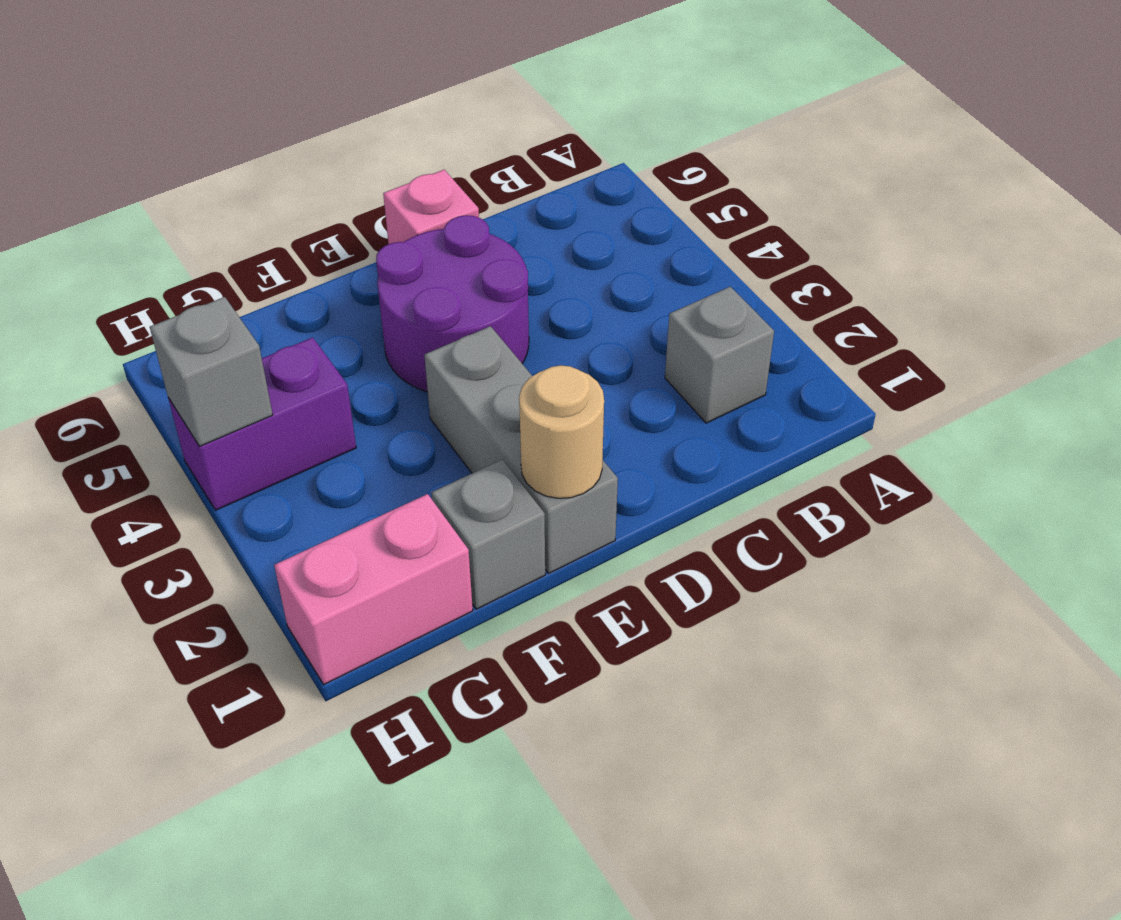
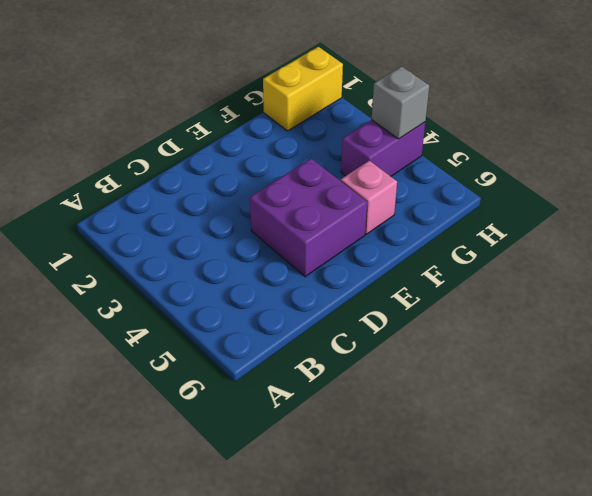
purple brick D4:E5 level 1 -> purple round brick D4:E5 level 1
pink brick F5 level 1 -> pink brick D6 level 1
yellow brick G1:H1 level 1 -> pink brick G1:H1 level 1
none -> grey brick B2 level 1
none -> grey brick E1:E3 level 1

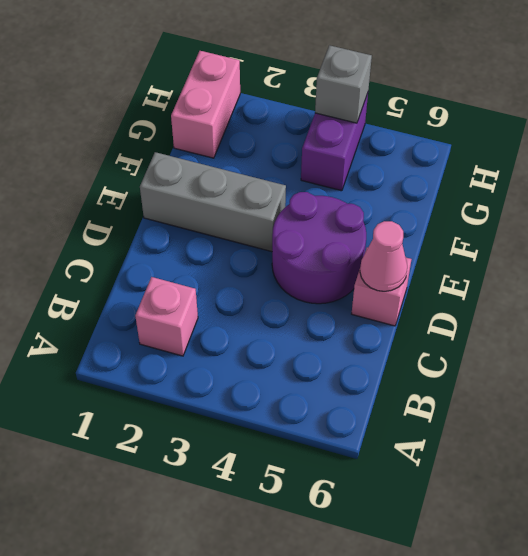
pink brick B2 level 1 -> grey brick B2 level 1
pink cone D6 level 2 -> none
none -> grey brick F1 level 1
none -> tan round brick E1 level 2

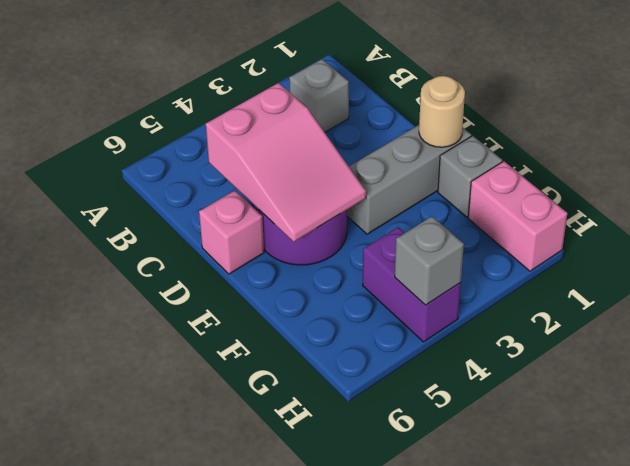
pink slope C4:E5 level 2 top C -> none

